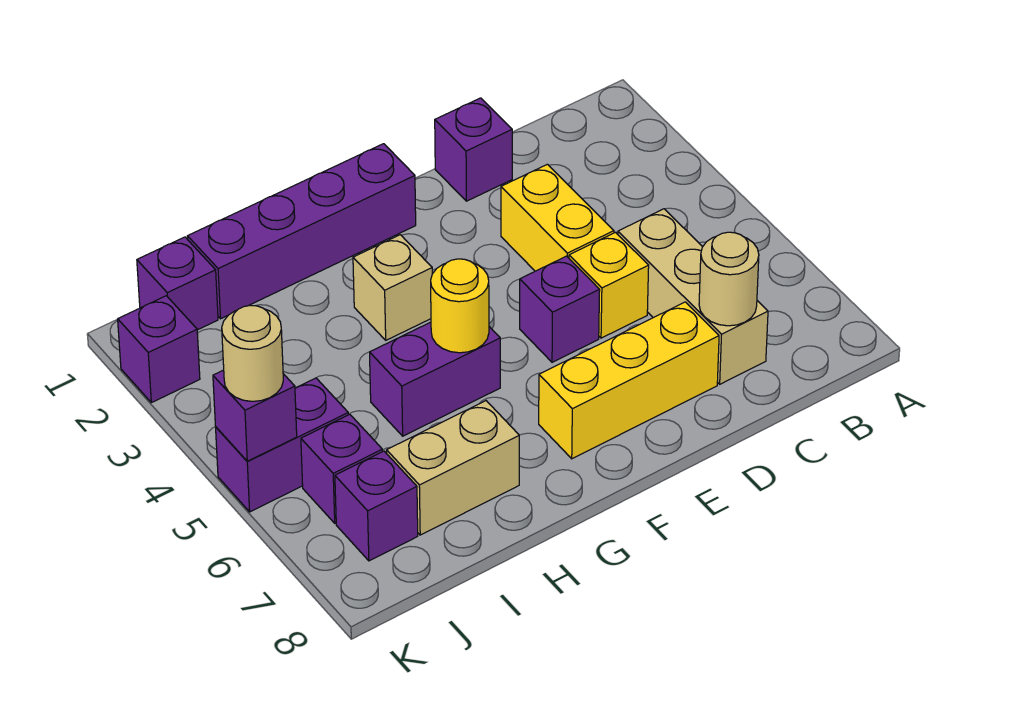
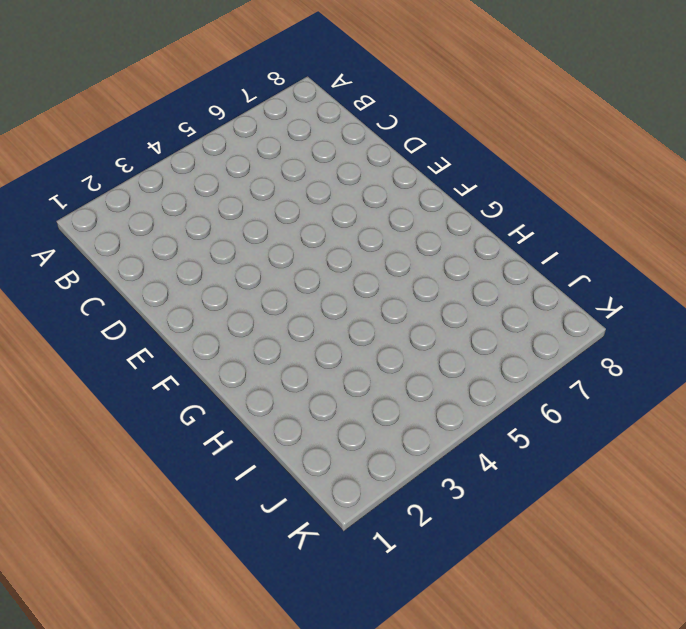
none -> tan brick C5:C7 level 1
none -> purple brick D1 level 1
none -> yellow brick D3:D4 level 1

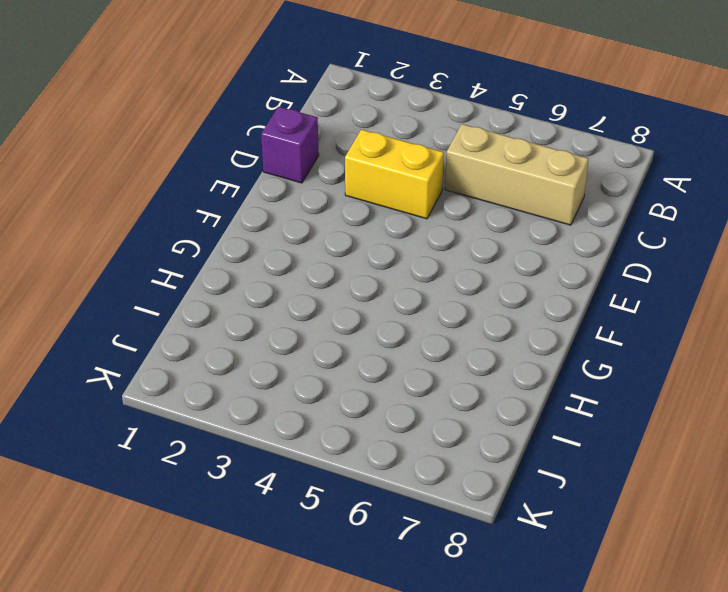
none -> yellow brick D5 level 1
none -> yellow brick D7:F7 level 1
none -> purple brick E5 level 1

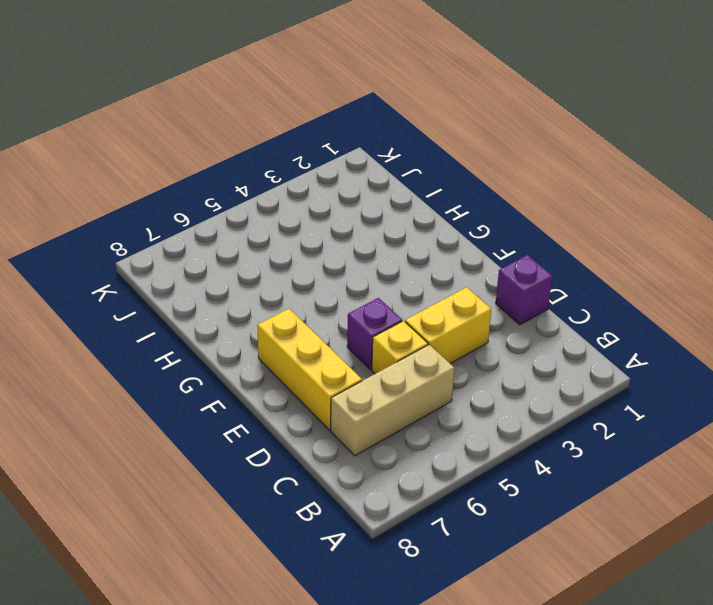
none -> purple brick F1:I1 level 1
none -> tan brick G3 level 1
none -> purple brick G5:H5 level 1

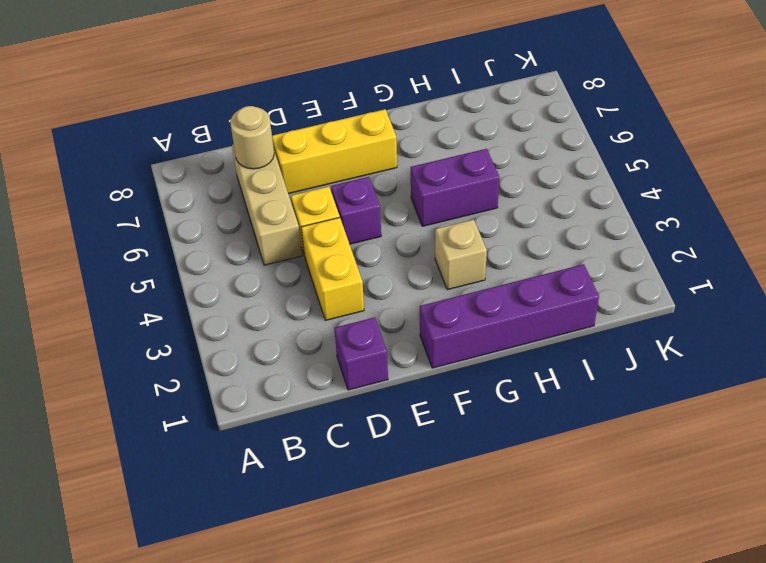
none -> tan brick H7:I7 level 1
none -> purple brick J1 level 1
none -> purple brick J5:K5 level 1

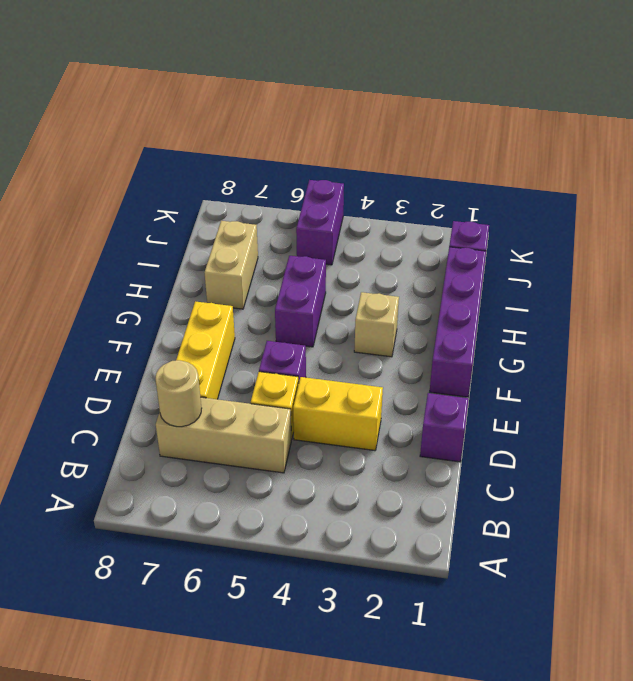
none -> purple brick J6 level 1
none -> purple brick J7 level 1
none -> purple brick K2 level 1

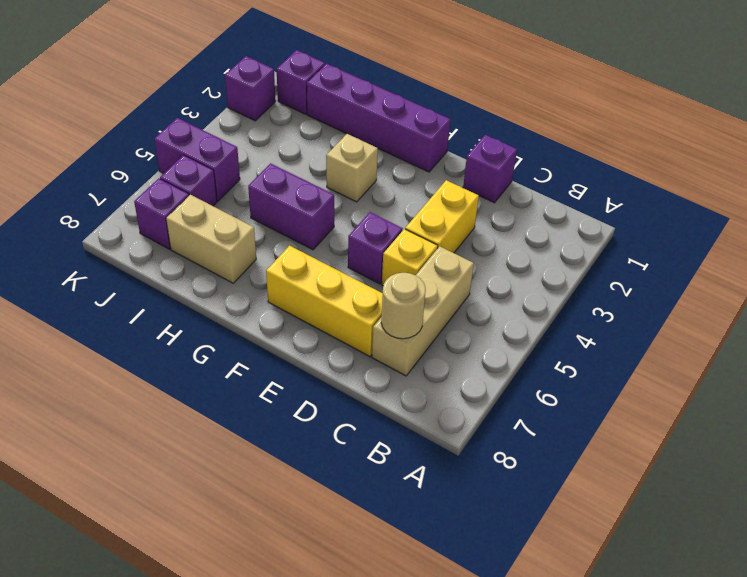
none -> yellow round brick G5 level 2
none -> purple brick K5 level 2
none -> tan round brick K5 level 3

